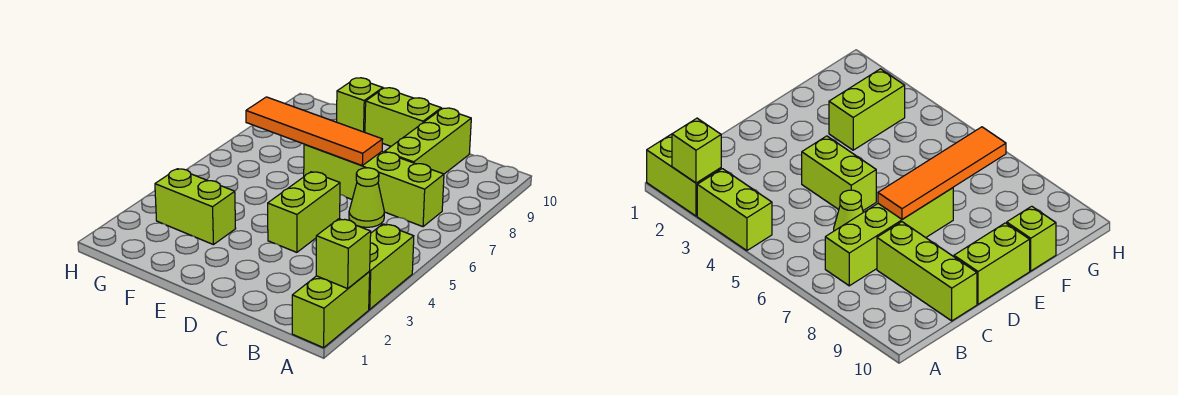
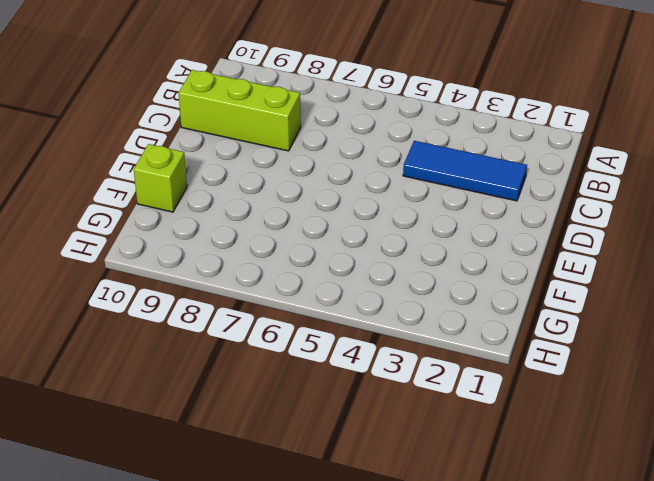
blue tile C2:C4 level 1 -> none
none -> lime brick A1:A2 level 1
none -> lime brick A3:A4 level 1

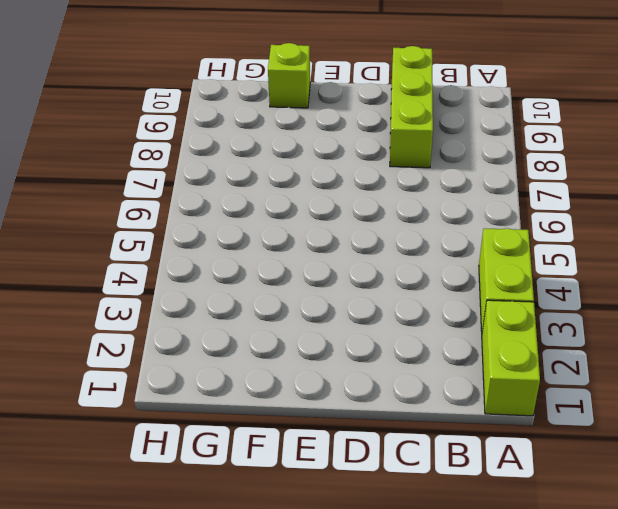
none -> lime brick B7:E7 level 1
none -> lime cone C6 level 1

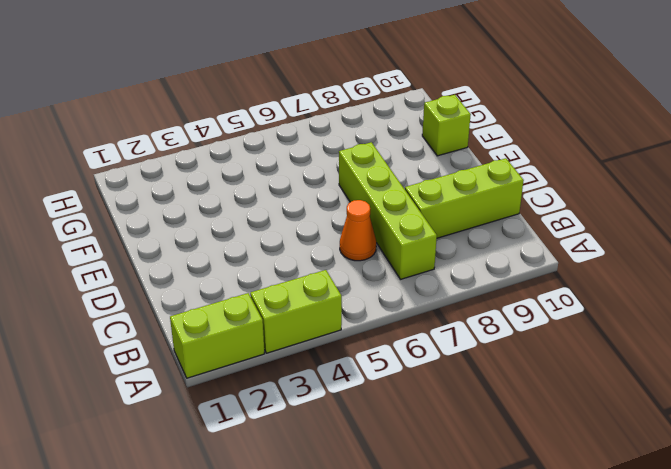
orange cone C6 level 1 -> lime cone C6 level 1
none -> lime brick D4:D5 level 1
none -> lime brick D10:E10 level 1

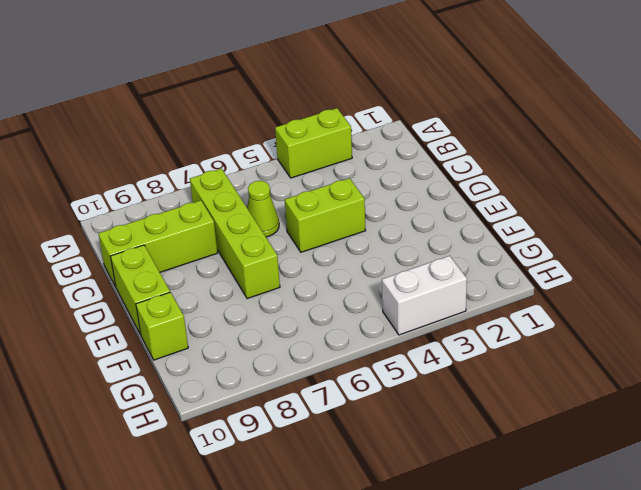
white brick H3:H4 level 1 -> none
none -> lime brick A1:A2 level 1
none -> lime brick F3:G3 level 1

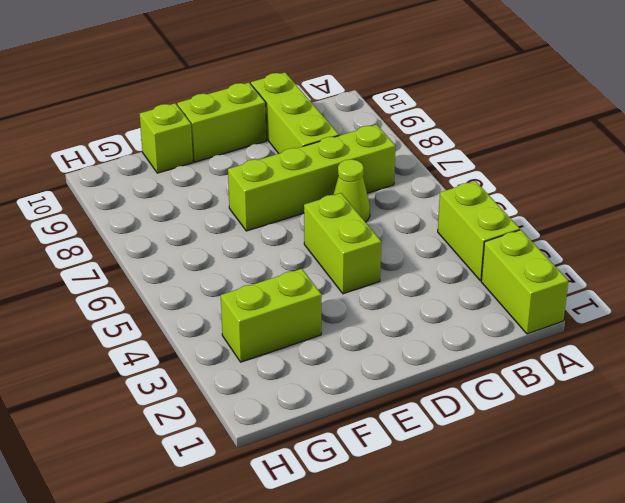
none -> lime brick A2 level 2
none -> orange tile D7:G7 level 2

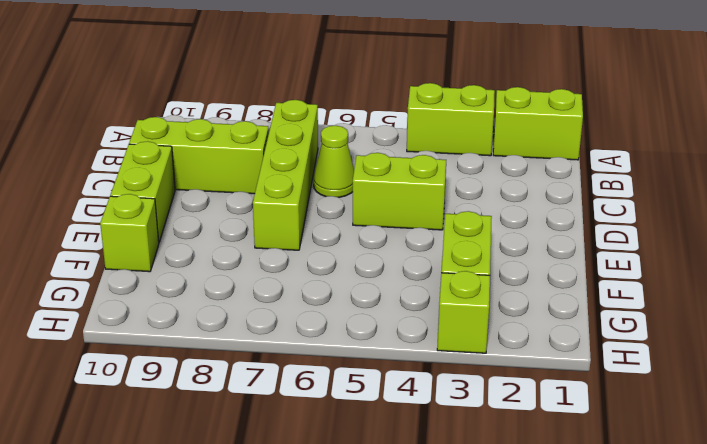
lime brick H3 level 1 -> lime brick A2 level 2
none -> orange tile D7:G7 level 2

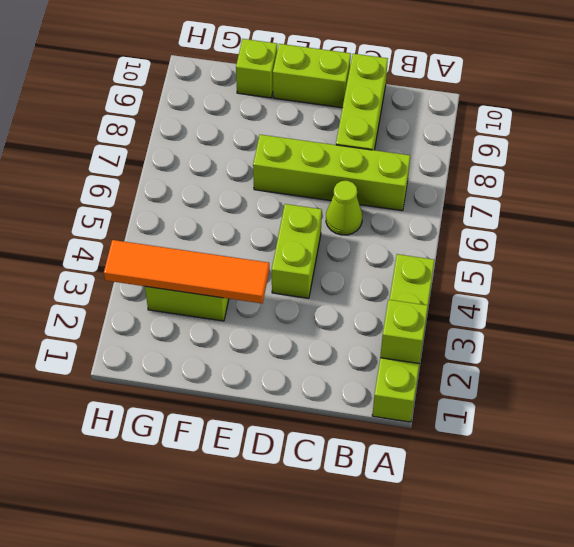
orange tile E3:H3 level 2 -> orange tile D7:G7 level 2

